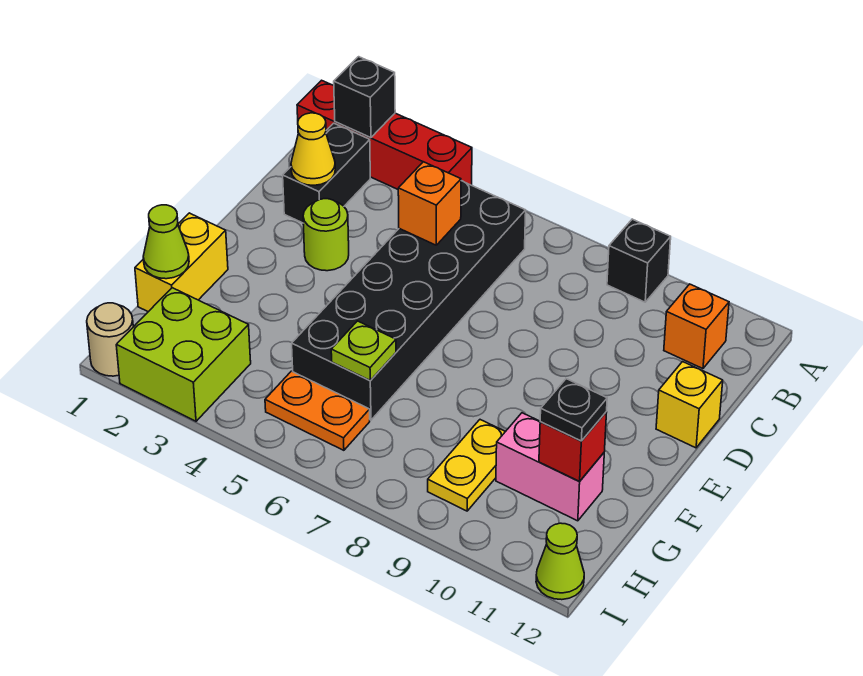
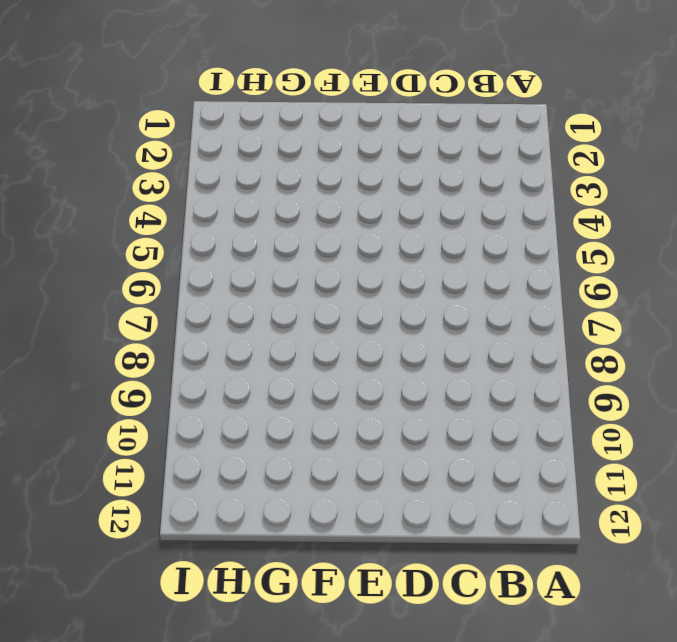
none -> red brick A1:A4 level 1
none -> black brick A9 level 1
none -> black brick B2:C2 level 1

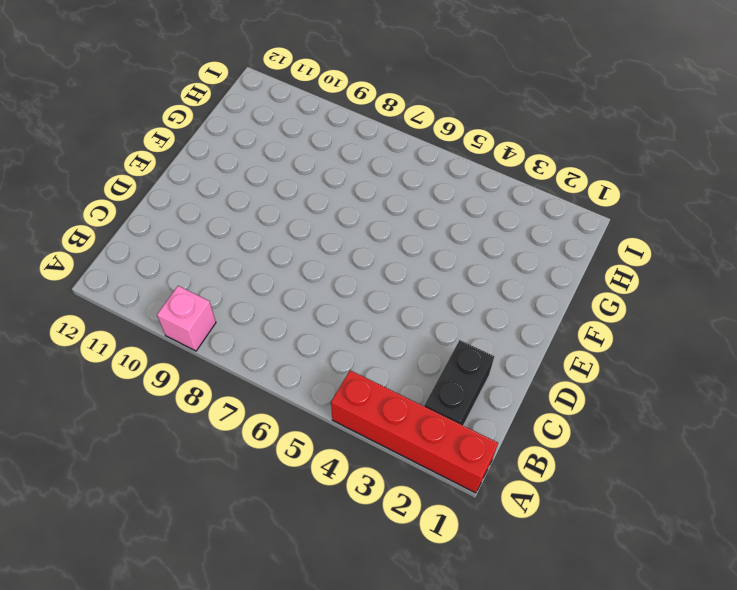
pink brick A9 level 1 -> black brick A9 level 1
none -> black brick B5:G6 level 1
none -> orange brick B11 level 1
none -> lime round brick D3 level 1

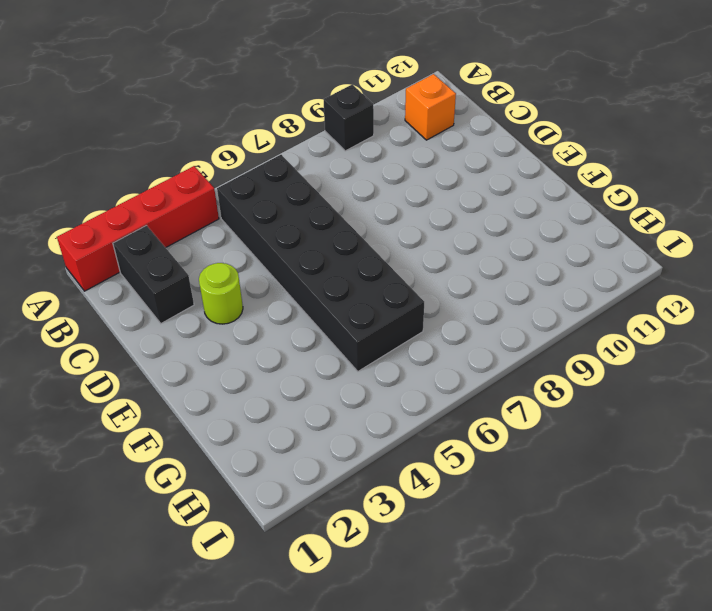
none -> yellow brick D12 level 1
none -> yellow brick F1:G1 level 1
none -> yellow plate G9:H9 level 1

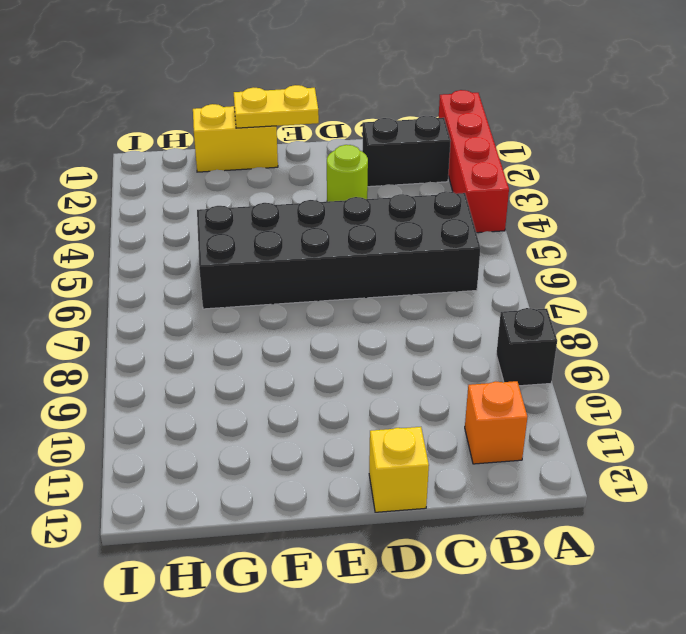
yellow plate E1:F1 level 2 -> yellow plate G9:H9 level 1
none -> pink brick G10:G11 level 1
none -> lime brick H2:I3 level 1
none -> orange plate H5:H6 level 1

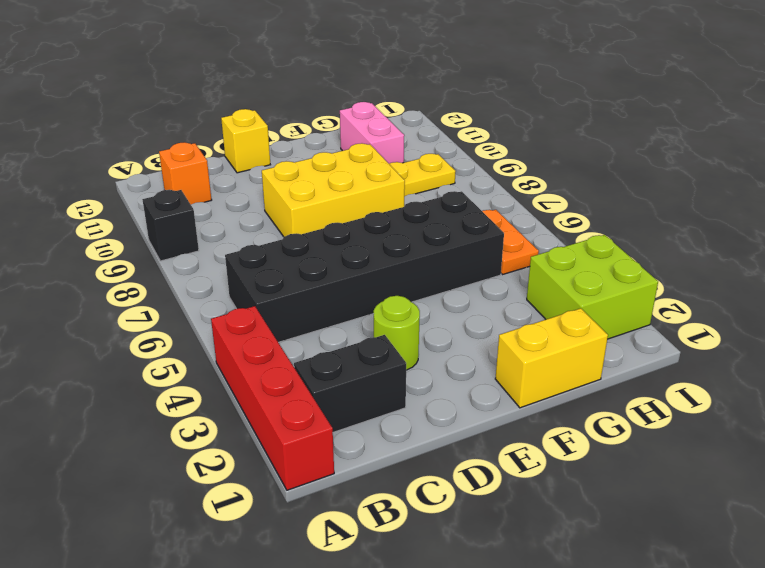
yellow brick D8:F9 level 1 -> none
none -> tan round brick I1 level 1
none -> lime cone I12 level 1
none -> black brick A2 level 2

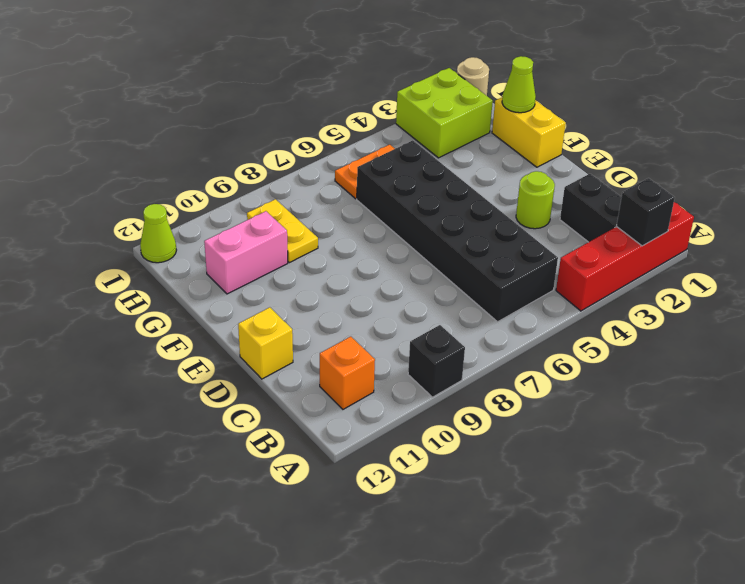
none -> yellow cone C2 level 2
none -> orange brick C5 level 2
none -> lime plate G6 level 2

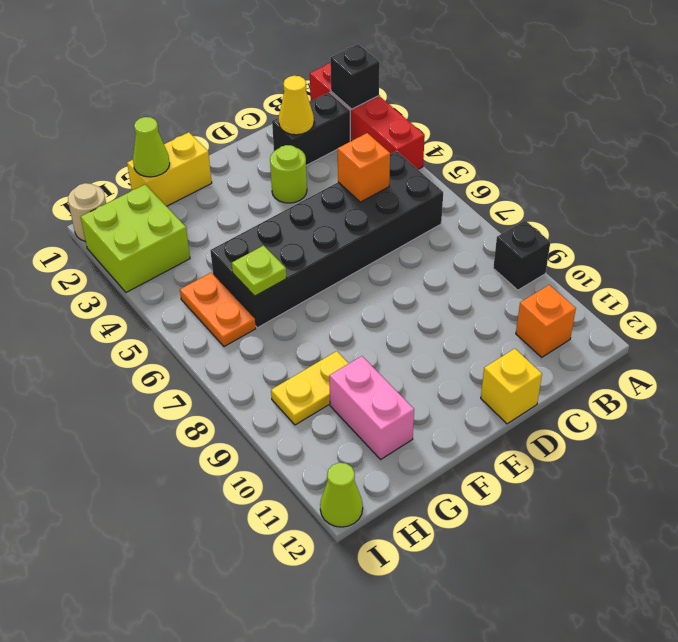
none -> red brick G11 level 2
none -> black plate G11 level 3

